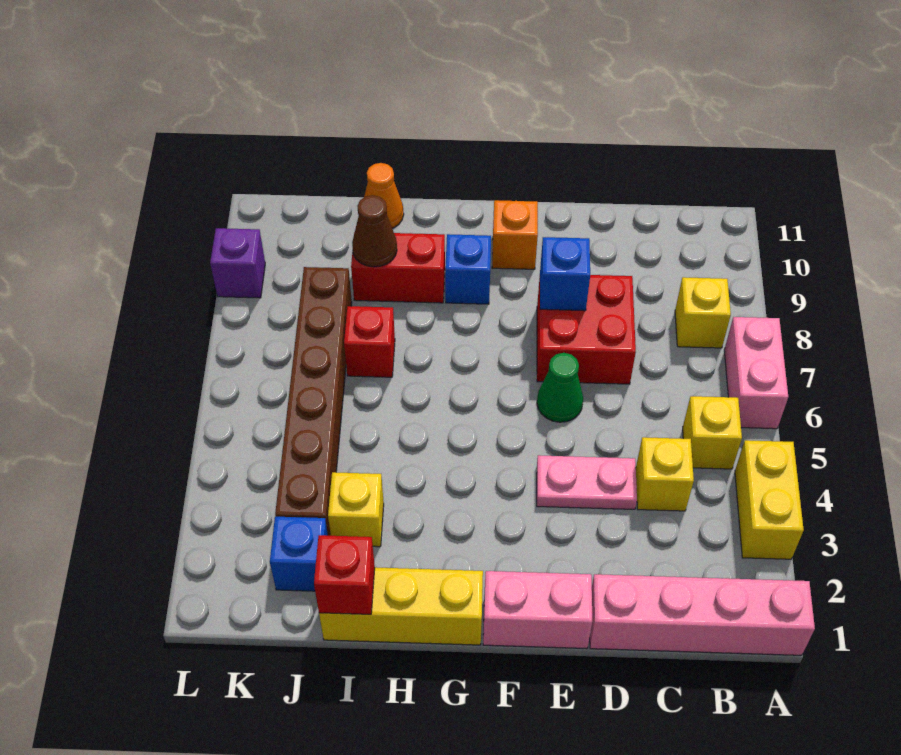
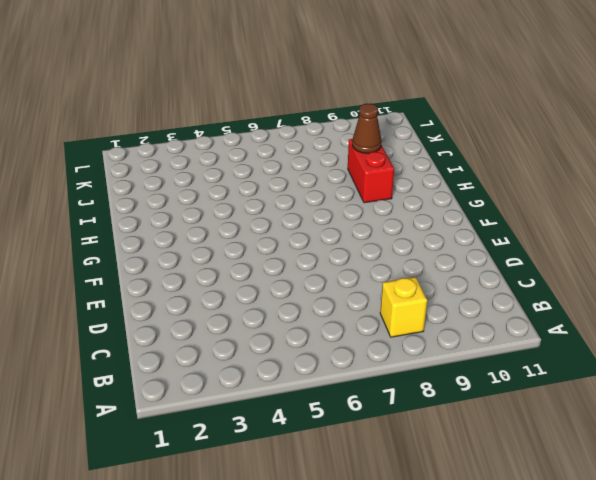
none -> pink brick A1:D1 level 1
none -> yellow brick A3:A4 level 1
none -> pink brick A6:A7 level 1

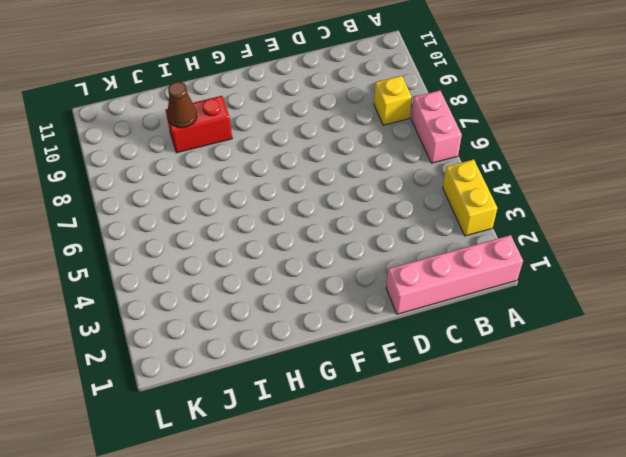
none -> yellow brick B5 level 1
none -> yellow brick C4 level 1
none -> pink plate D4:E4 level 1

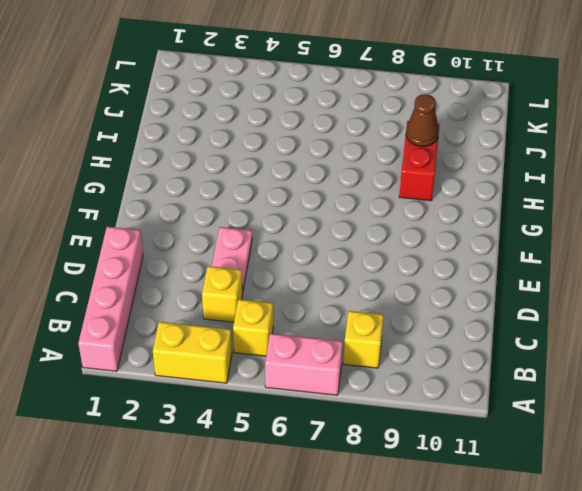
none -> red brick D7:E8 level 1
none -> pink brick E1:F1 level 1
none -> green cone E6 level 1

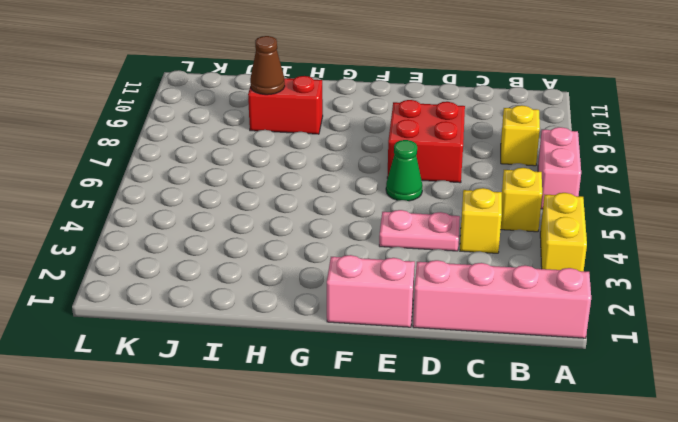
none -> orange brick F10 level 1
none -> yellow brick G1:I1 level 1
none -> blue brick G9 level 1

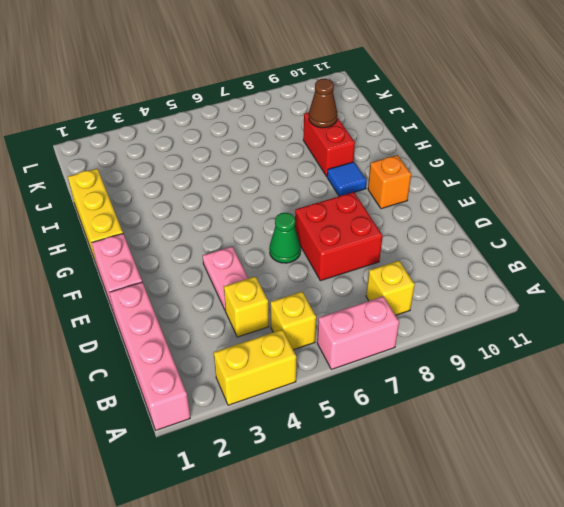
blue tile G9 level 1 -> blue brick G9 level 1
none -> yellow brick I3 level 1
none -> red brick I7 level 1
none -> orange cone I11 level 1

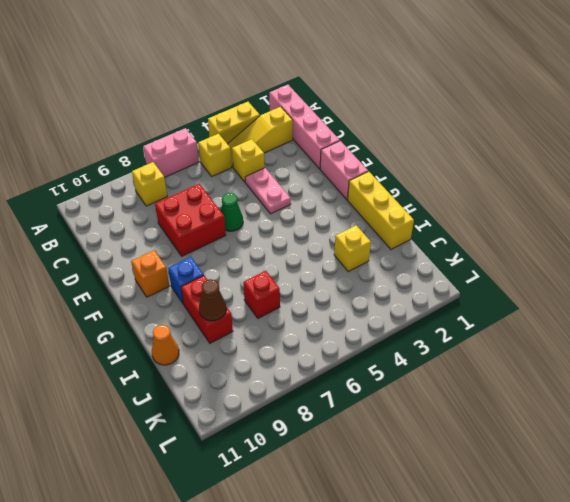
yellow slope B2:B4 level 1 top 2 -> none
none -> blue brick J2 level 1
none -> brown brick J3:J8 level 1
none -> purple brick L9 level 1

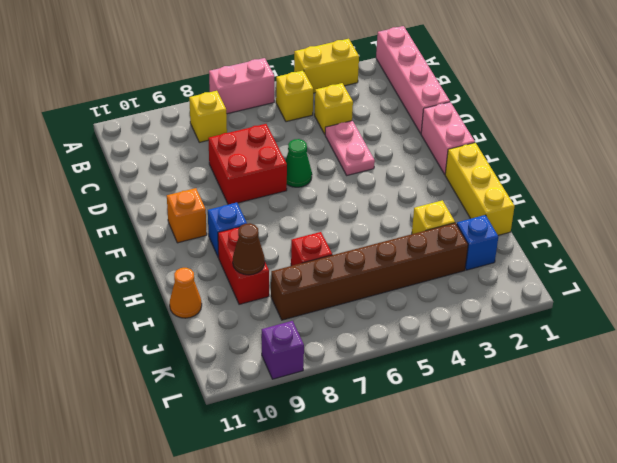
none -> blue brick E8 level 2
none -> red brick I1 level 2

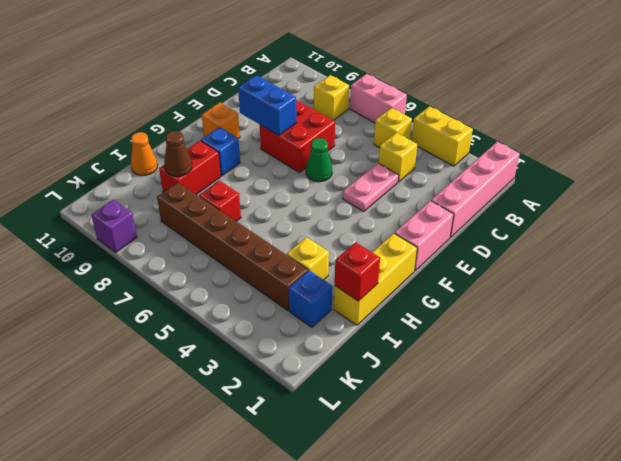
blue brick E8:E9 level 2 -> blue brick E8 level 2

